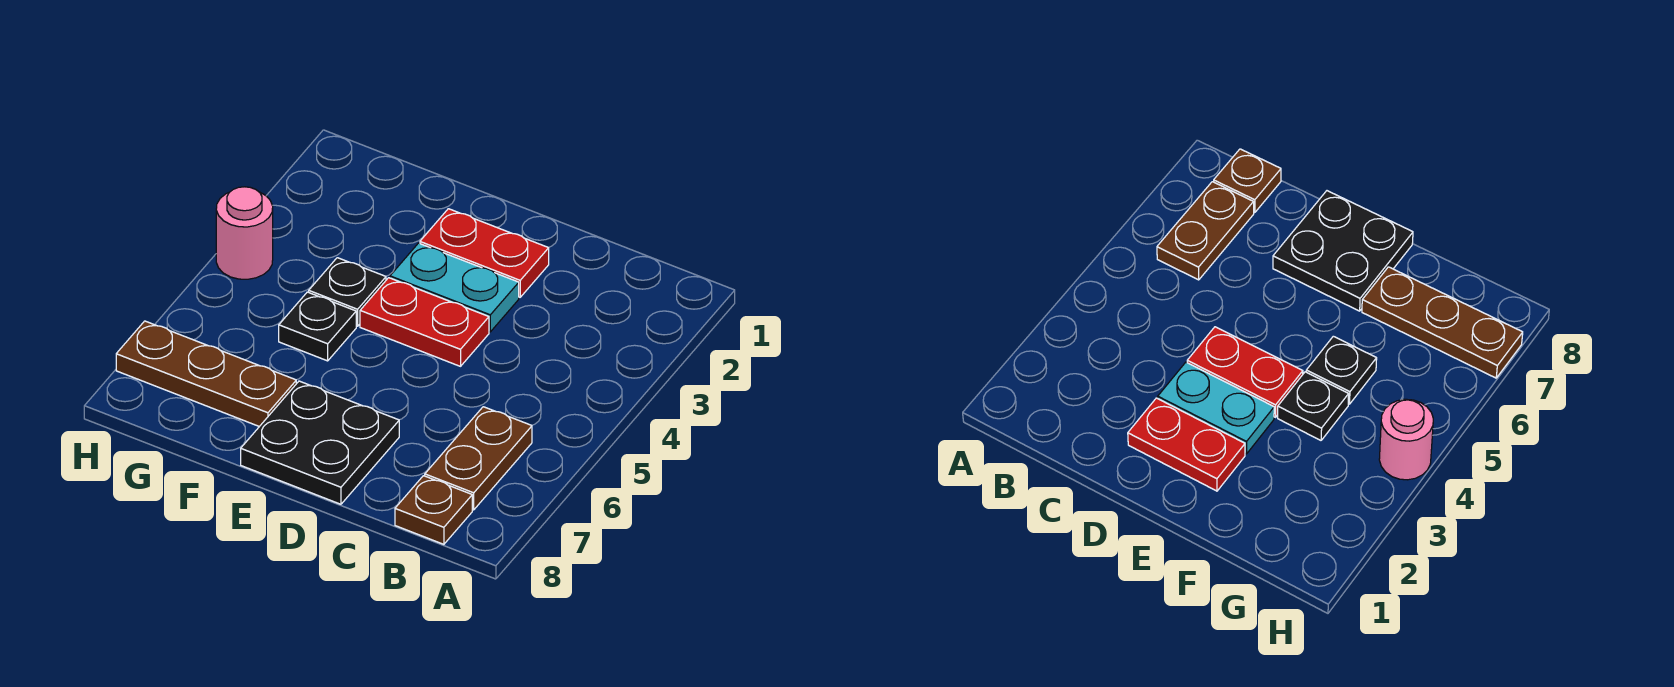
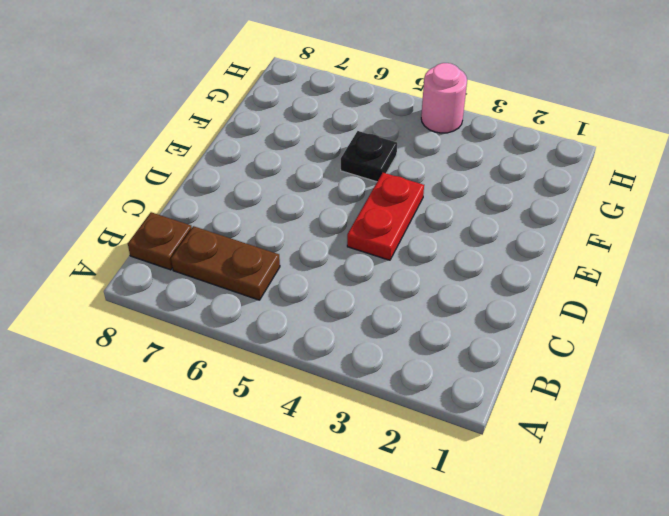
none -> red plate D2:E2 level 1
none -> cyan plate D3:E3 level 1

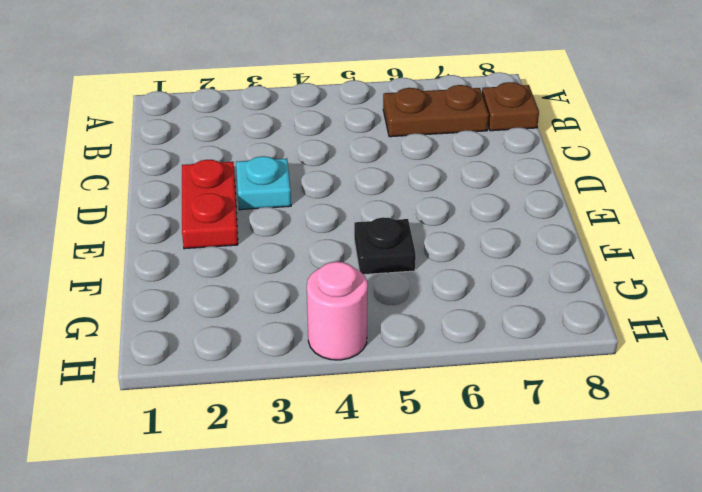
cyan plate D3 level 1 -> cyan plate D3:E3 level 1
none -> red plate D4:E4 level 1
none -> black plate D7:E8 level 1

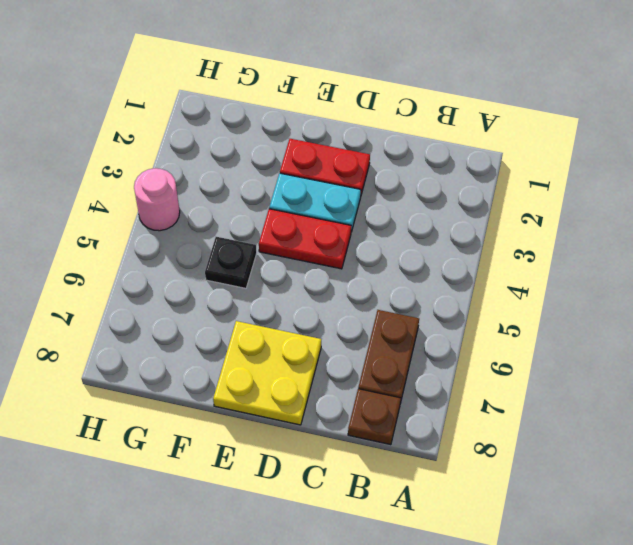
yellow plate D7:E8 level 1 -> black plate D7:E8 level 1
none -> black plate F4 level 1
none -> brown plate F7:H7 level 1

